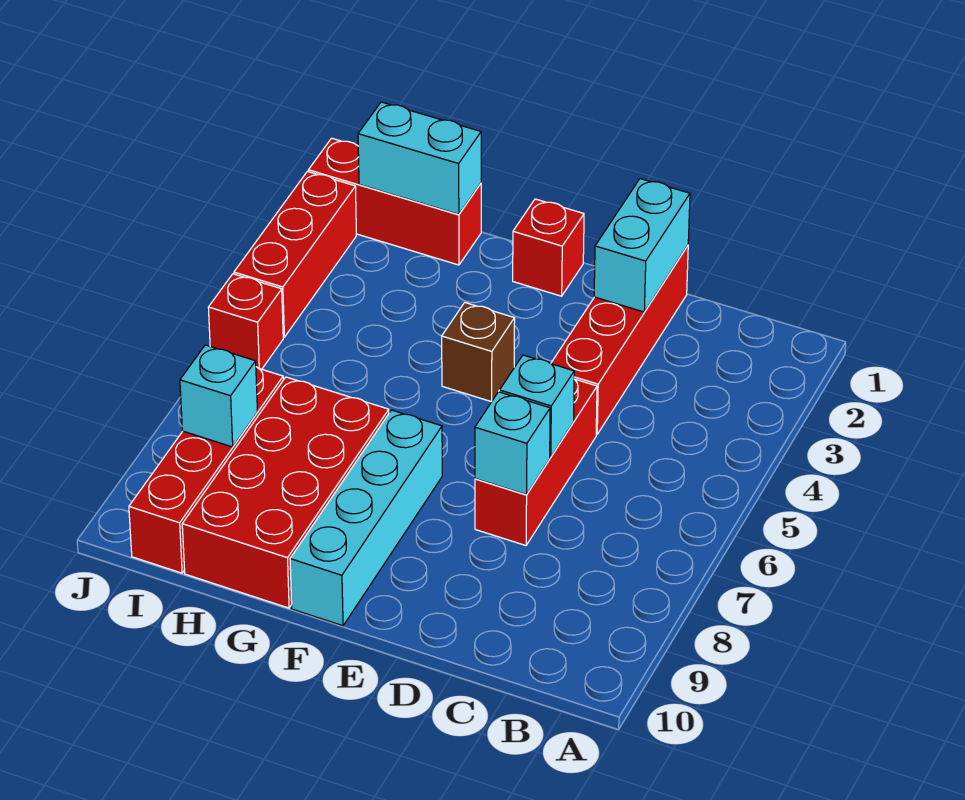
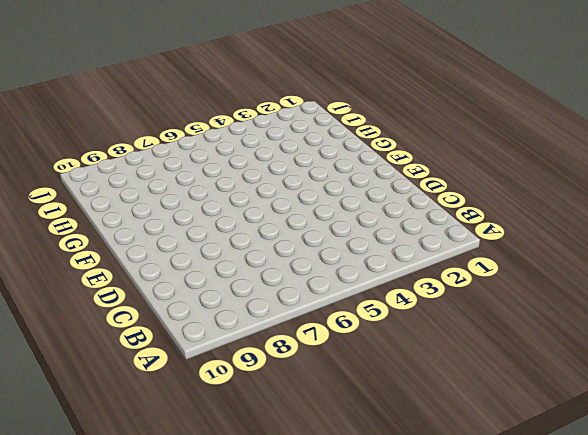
none -> red brick D1:D4 level 1
none -> red brick D5:D7 level 1
none -> red brick F1 level 1

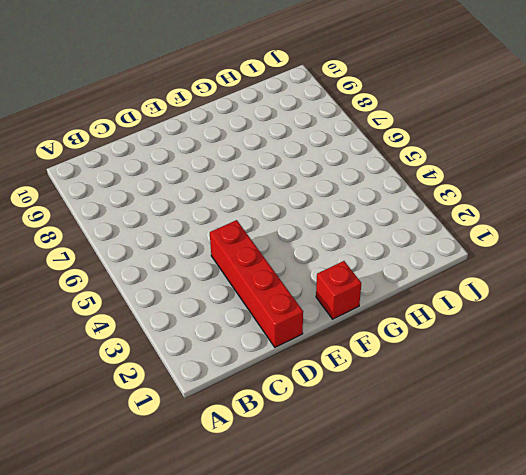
none -> red brick D5:D7 level 1
none -> brown brick F4 level 1
none -> cyan brick F7:F10 level 1

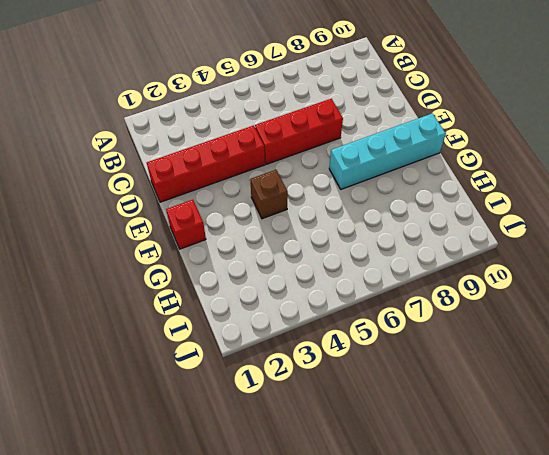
none -> red brick G7:H10 level 1
none -> red brick H1:J1 level 1
none -> red brick I7:I10 level 1

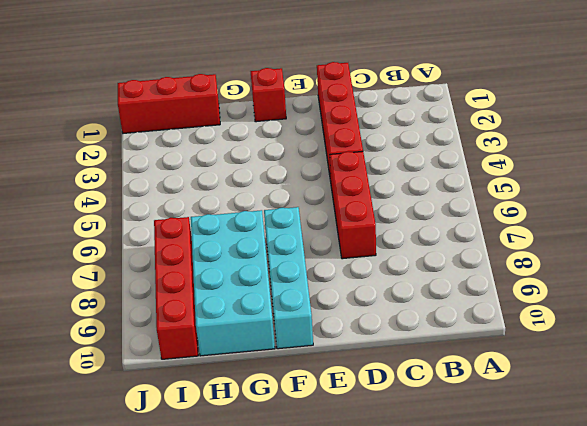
cyan brick G7:H10 level 1 -> red brick G7:H10 level 1
none -> brown brick F4 level 1
none -> red brick J2:J4 level 1
none -> red brick J5 level 1

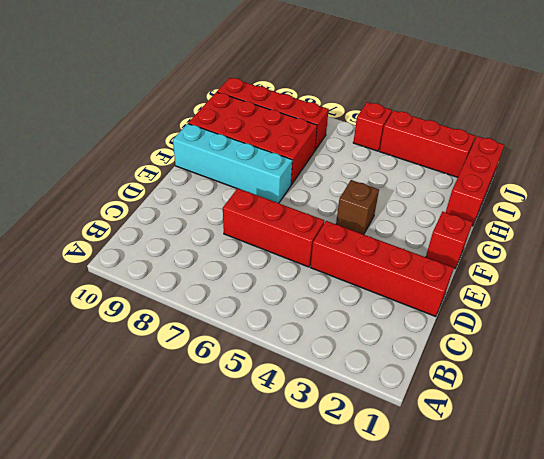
none -> cyan brick D1:D2 level 2
none -> cyan brick D6 level 2
none -> cyan brick D7 level 2

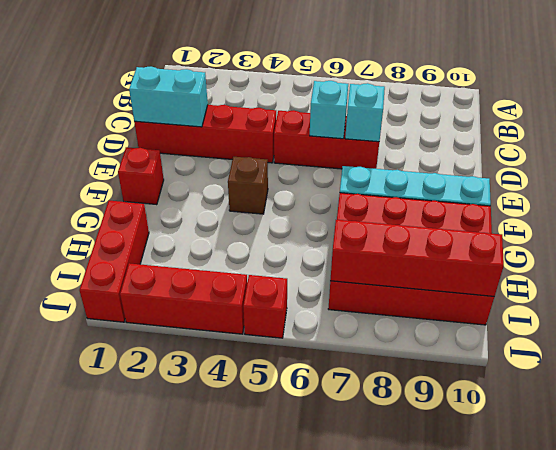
red brick I7:I10 level 2 -> cyan brick I8 level 2
none -> cyan brick H1:I1 level 2

